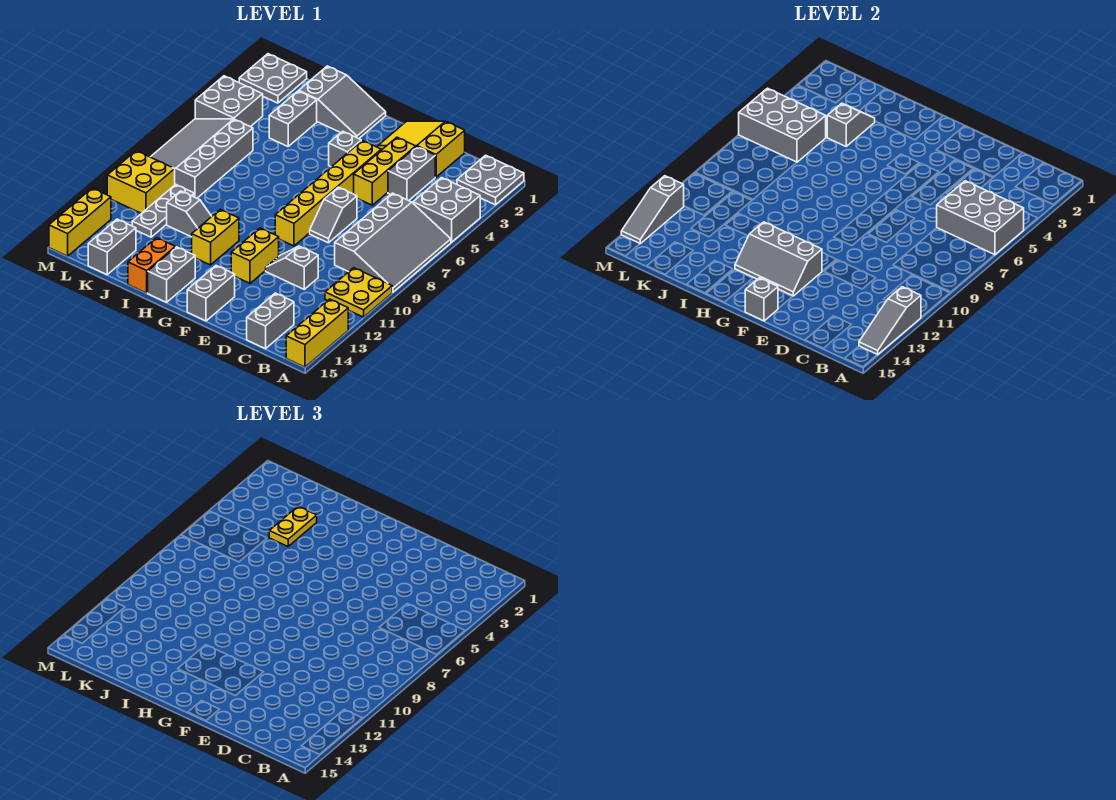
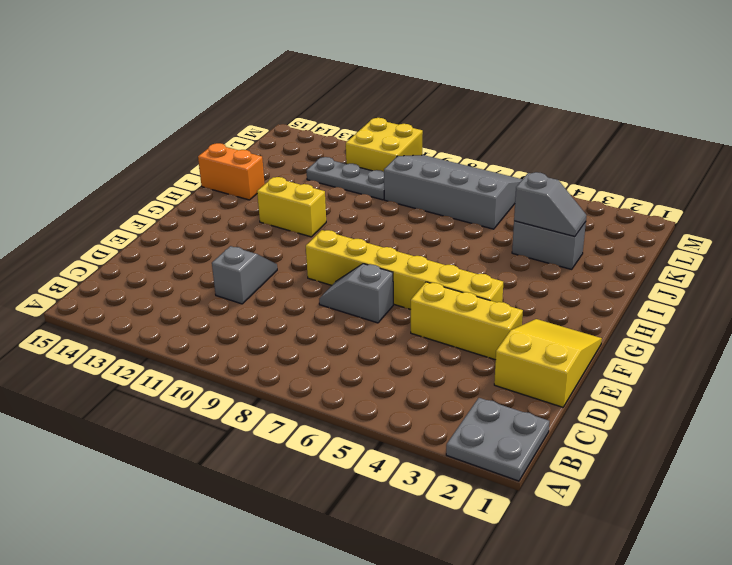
none -> grey brick A4:B5 level 1
none -> grey slope A6:C9 level 1 top C
none -> yellow plate A10:B11 level 1
none -> yellow brick A13:A15 level 1

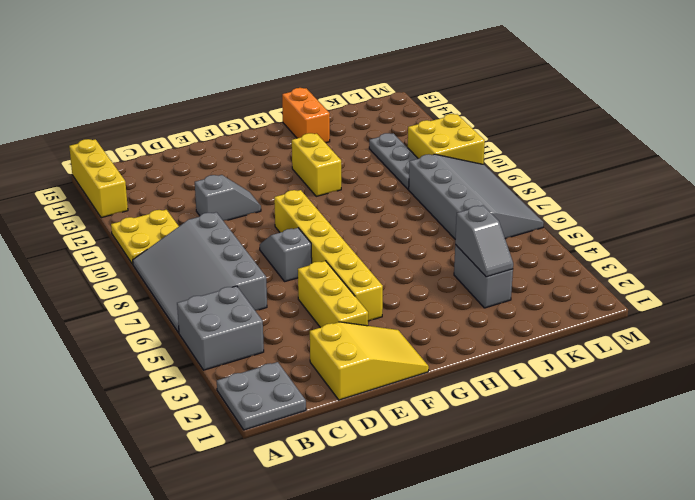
none -> grey brick C14:C15 level 1
none -> grey brick D3:D4 level 1
none -> yellow brick F11:F12 level 1
none -> grey brick F14:F15 level 1

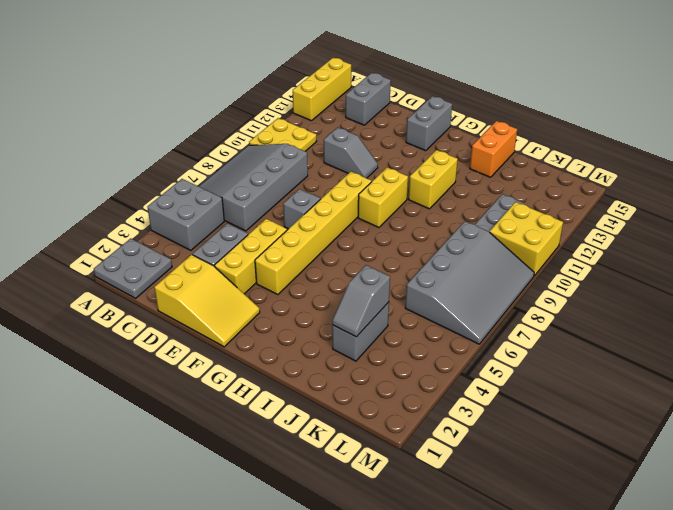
yellow brick G9:G10 level 1 -> yellow brick F11:F12 level 1
none -> grey brick G4 level 1
none -> grey slope H1:J2 level 1 top J
none -> grey brick H14:H15 level 1
none -> grey slope I11:J11 level 1 top J

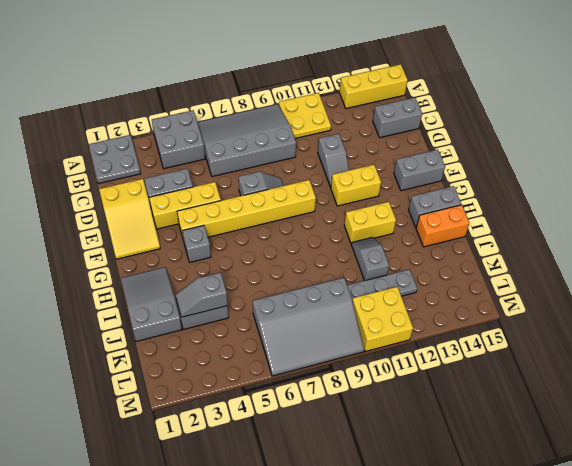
none -> grey brick K14:K15 level 1
none -> grey plate L1:M2 level 1
none -> grey brick L4:M5 level 1
none -> yellow brick M13:M15 level 1

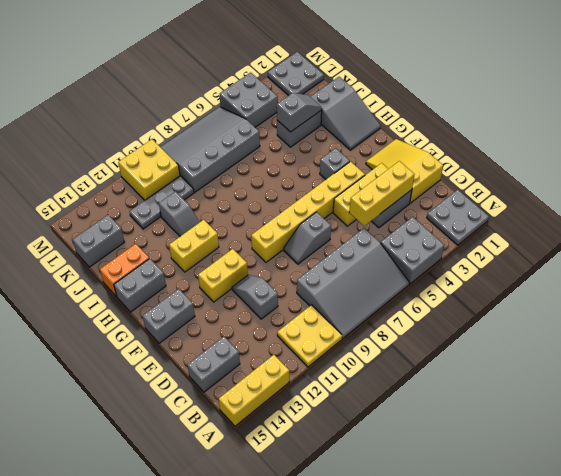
yellow brick D3:D5 level 2 -> yellow brick M13:M15 level 1
none -> grey brick A5:C6 level 2
none -> grey slope A12:A14 level 2 top 12
none -> grey slope F12:H13 level 2 top 12
none -> grey brick F15 level 2

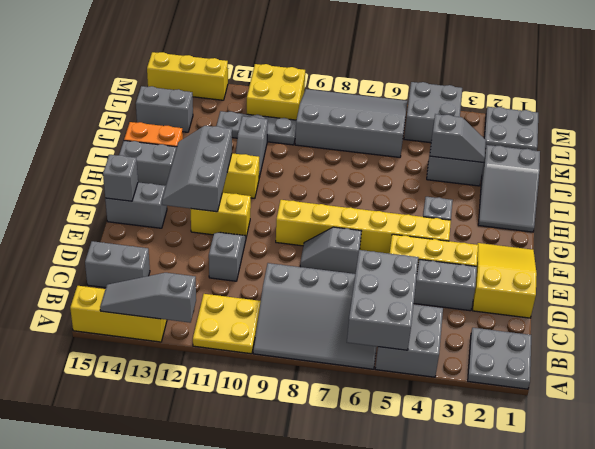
none -> grey brick K5:M6 level 2
none -> grey slope M12:M14 level 2 top 12
none -> yellow plate J3:J4 level 3

